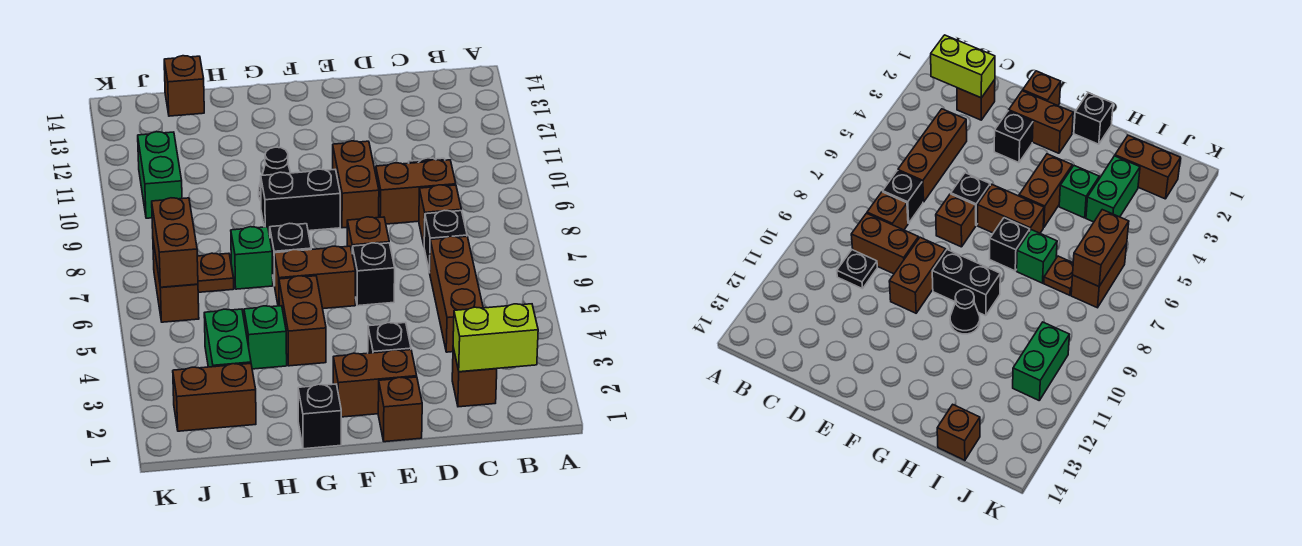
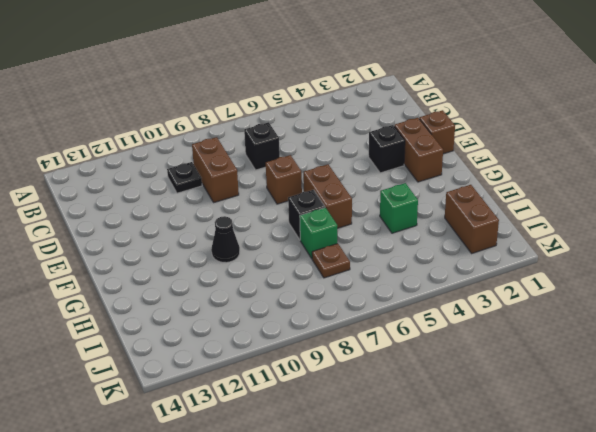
none -> brown brick C2 level 1
none -> brown brick C4:C6 level 1
none -> brown brick C8 level 1

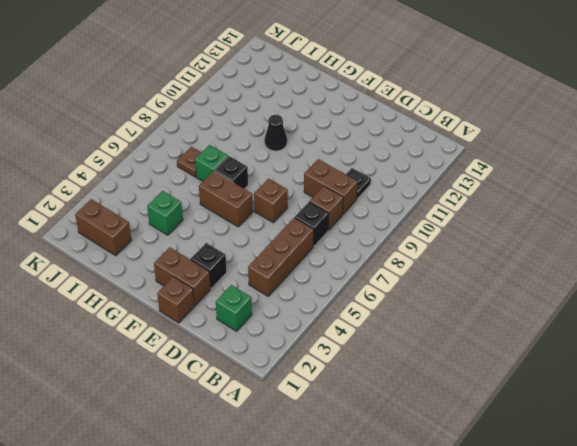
green brick C2 level 1 -> brown brick C2 level 1
none -> black brick E6 level 1
none -> brown brick E9:E10 level 1
none -> black brick F9:G9 level 1

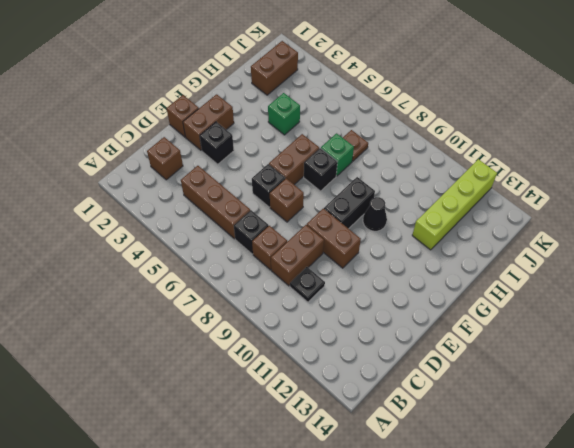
lime brick H12:K12 level 1 -> none
none -> black brick G1 level 1
none -> brown brick G4:G5 level 1
none -> green brick I3:I4 level 1

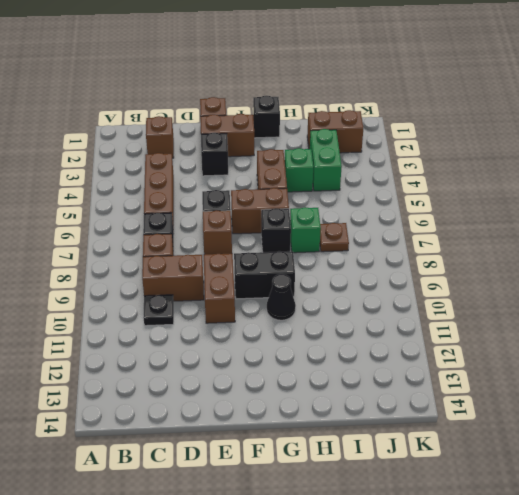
none -> brown brick I14 level 1
none -> brown brick J6:J7 level 1
none -> green brick J10:J11 level 1

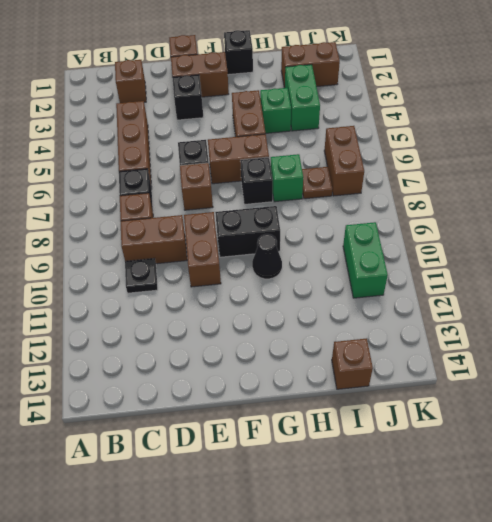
none -> lime brick B2:C2 level 2
none -> brown brick J6:J7 level 2

